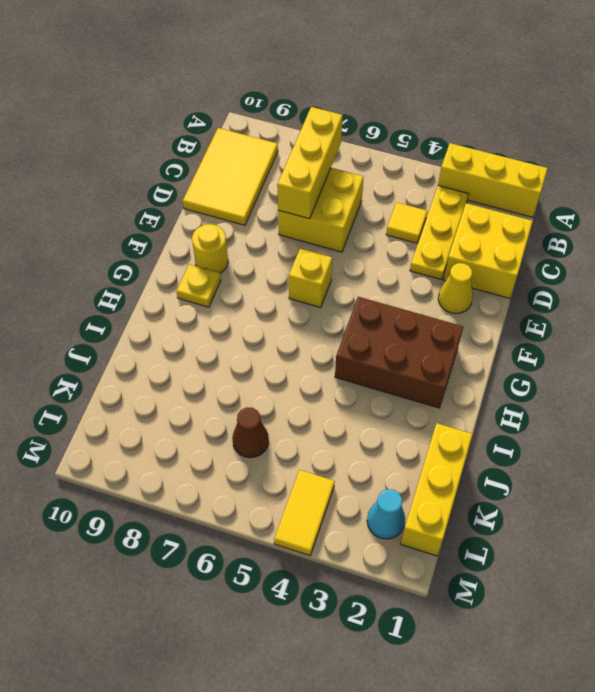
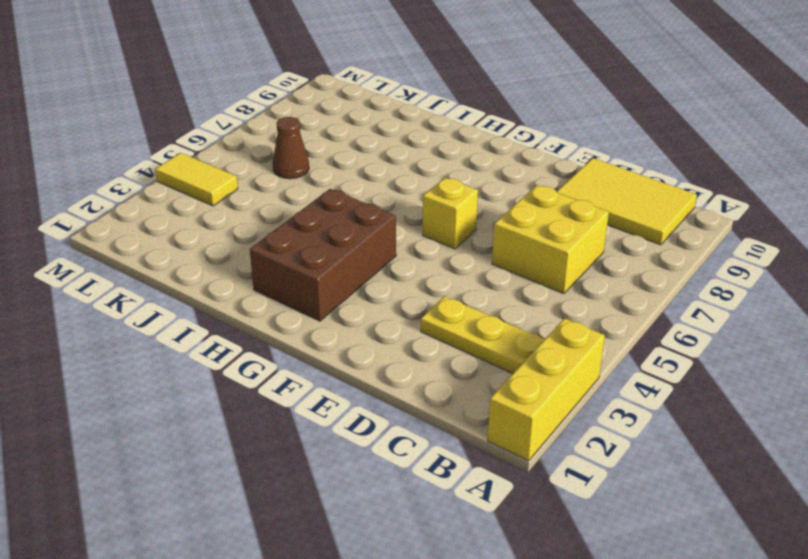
none -> yellow brick C1:D2 level 1
none -> yellow tile C4 level 1
none -> yellow cone E2 level 1

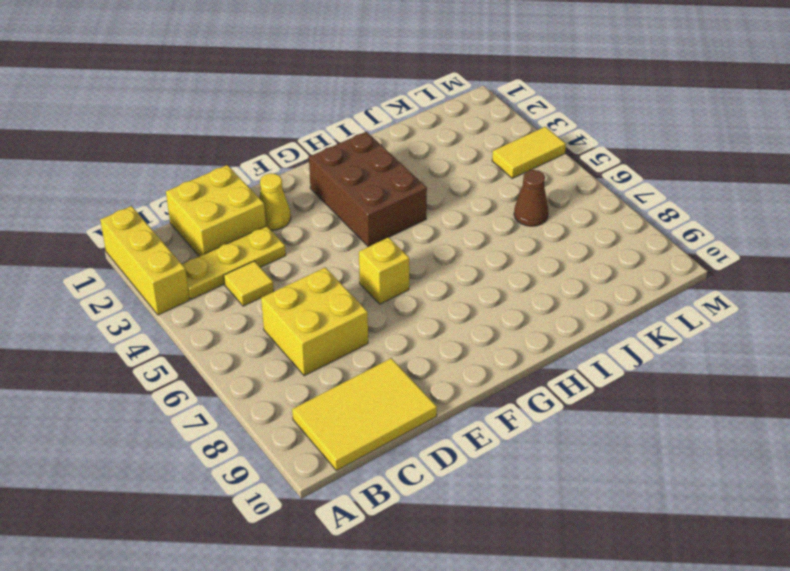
none -> yellow round brick F9 level 1
none -> yellow plate G9 level 1
none -> yellow brick J1:L1 level 1

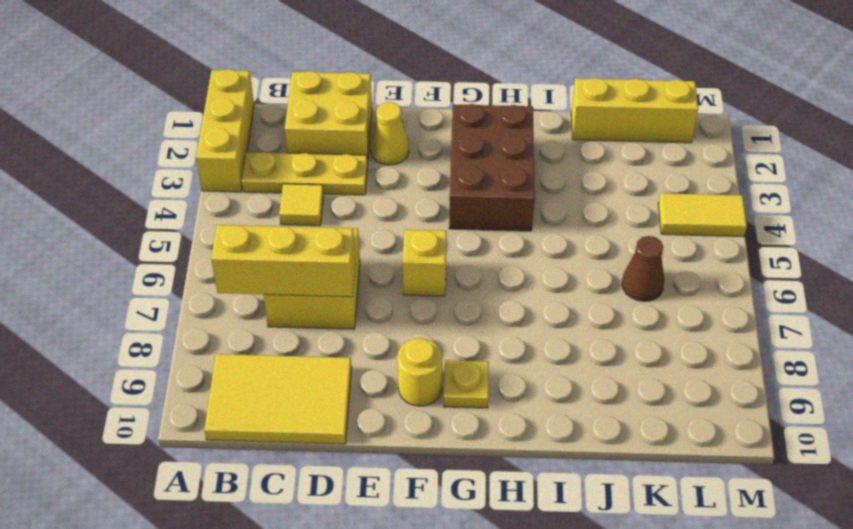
none -> cyan cone L2 level 1

